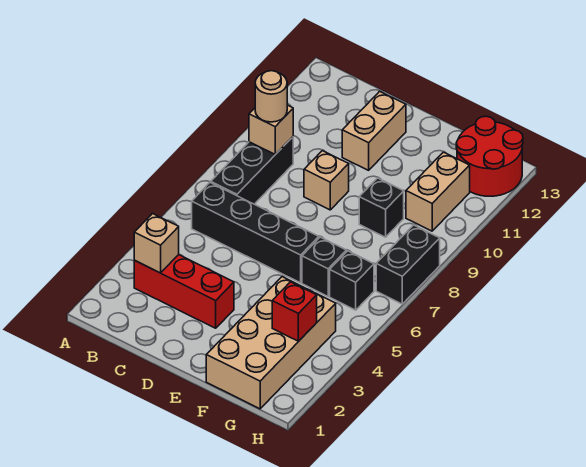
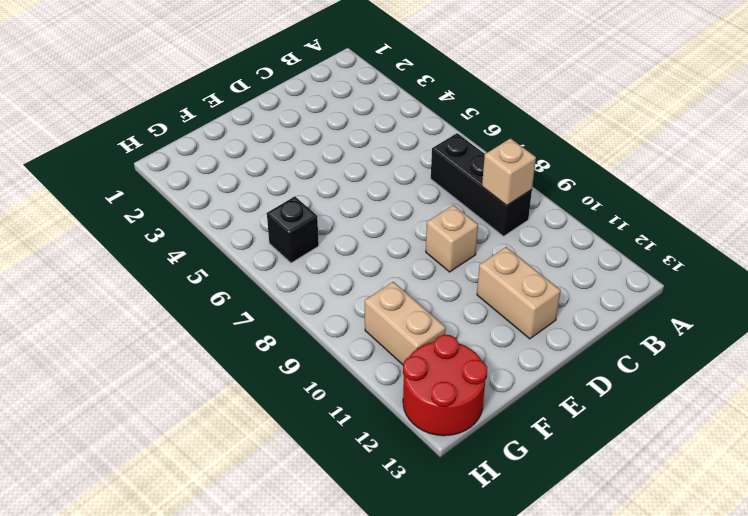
none -> red brick B3:D3 level 1
none -> black brick B6:E6 level 1
none -> tan brick F1:G4 level 1

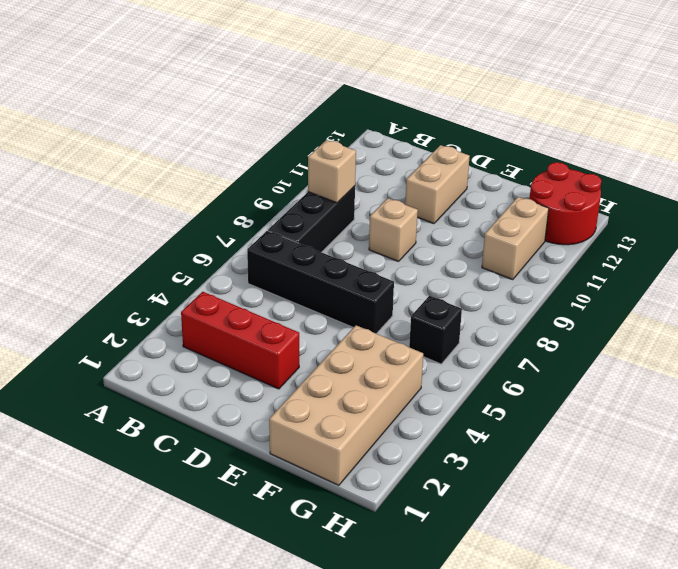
none -> black brick F6 level 1
none -> black brick F9 level 1
none -> black brick H7:H8 level 1

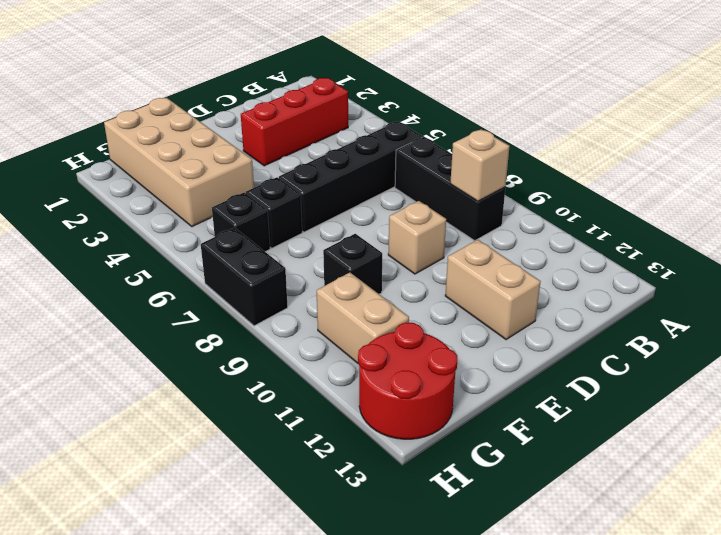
none -> tan brick B3 level 2
none -> red brick G3 level 2
none -> tan round brick B9 level 3

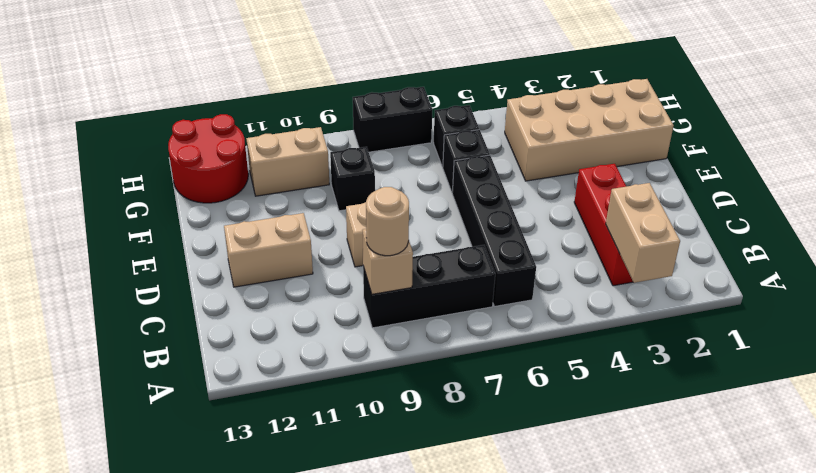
tan brick A3:B3 level 2 -> tan brick B3 level 2
none -> red brick G3 level 2

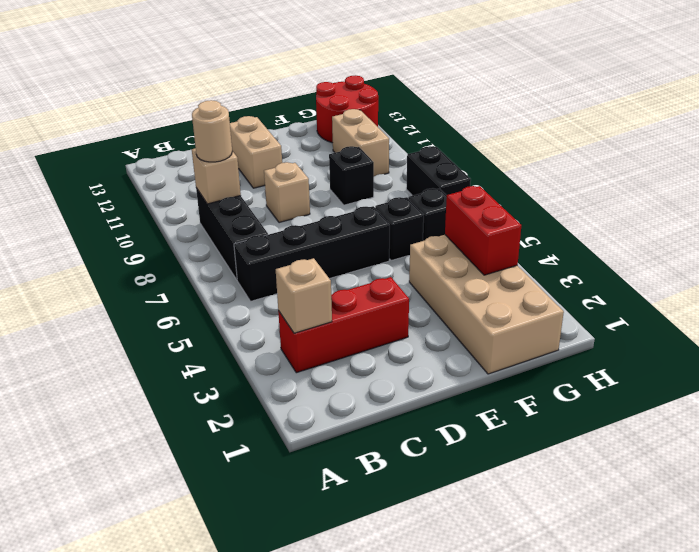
red brick G3:G4 level 2 -> red brick G3 level 2

